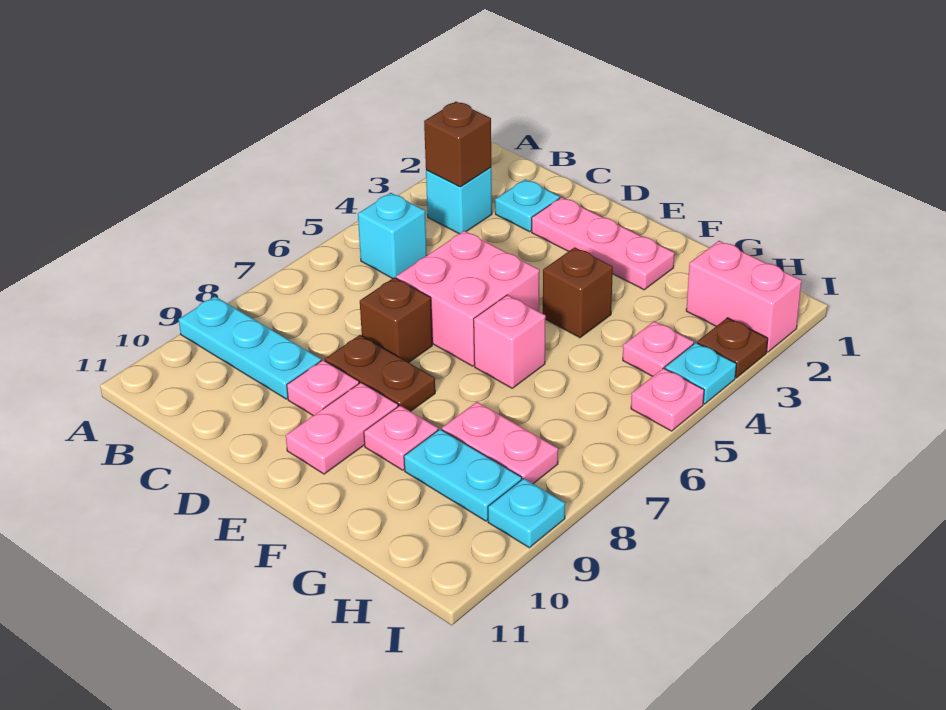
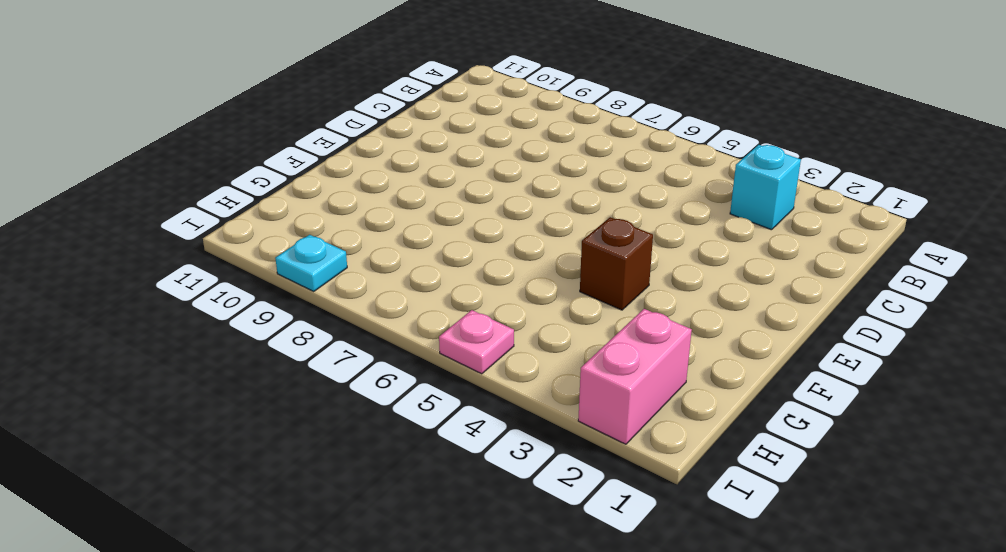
none -> cyan plate A9:C9 level 1
none -> cyan brick B5 level 1
none -> cyan plate C2 level 1

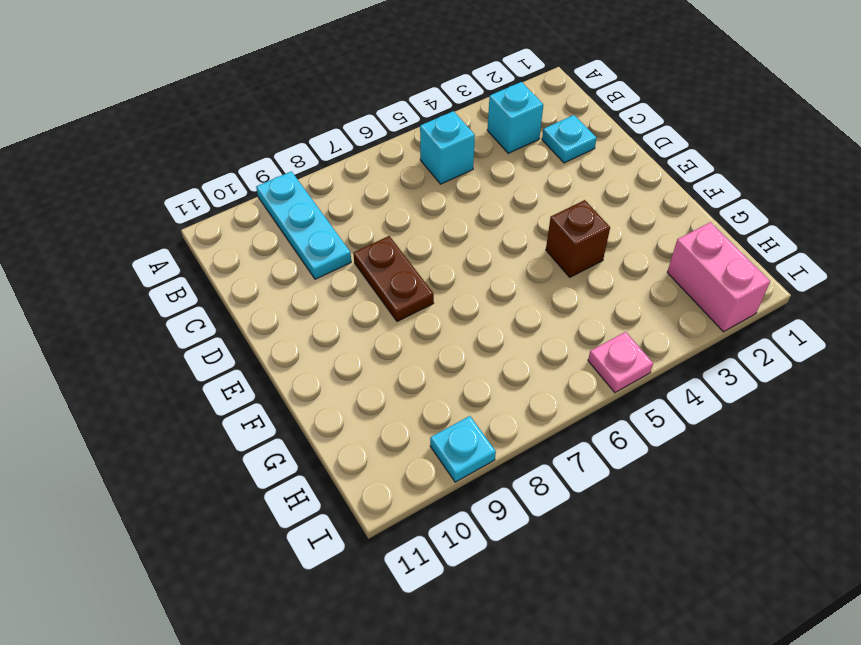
none -> pink plate D2:F2 level 1
none -> pink brick D5:E6 level 1
none -> brown brick D7 level 1

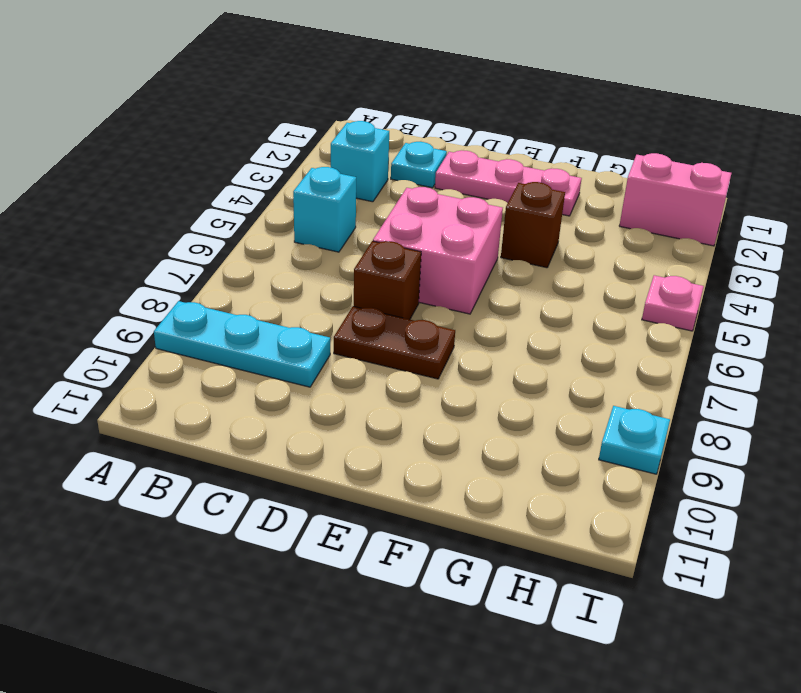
none -> pink plate D9 level 1
none -> pink plate E9:E10 level 1
none -> pink brick F6 level 1

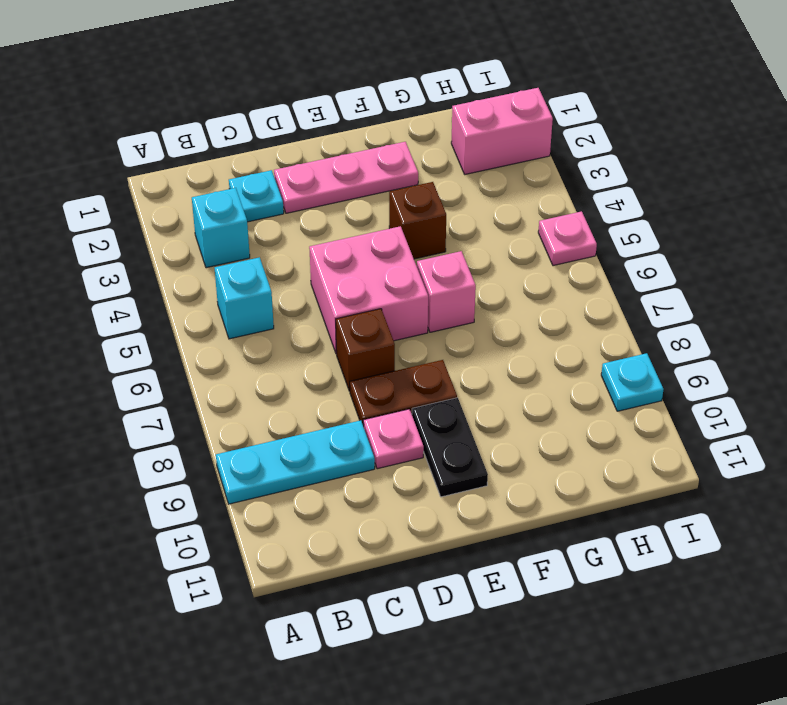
black plate E9:E10 level 1 -> pink plate E9:E10 level 1
none -> pink plate F9 level 1
none -> pink plate G8:H8 level 1
none -> cyan plate G9:H9 level 1

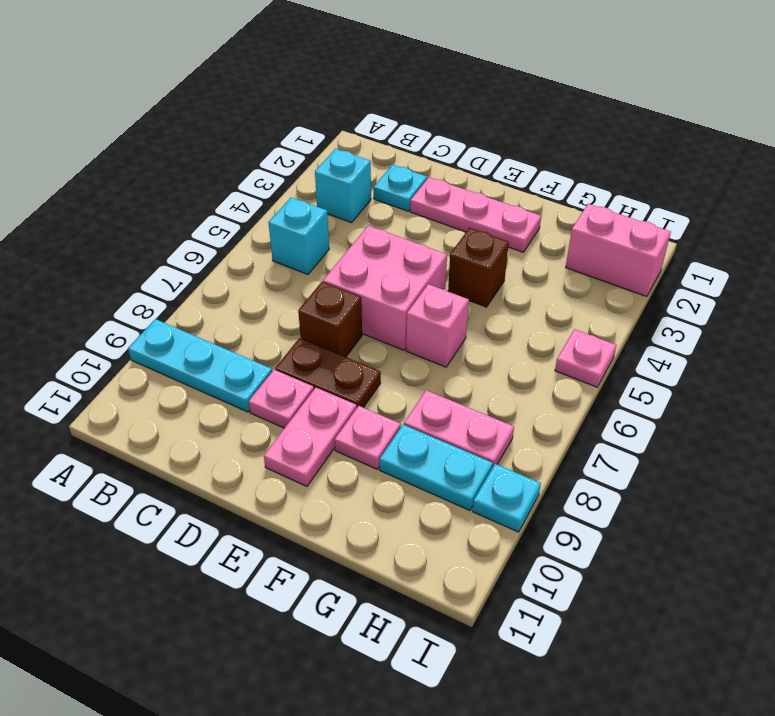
none -> pink plate H4 level 1
none -> brown plate I3 level 1
none -> cyan plate I4 level 1

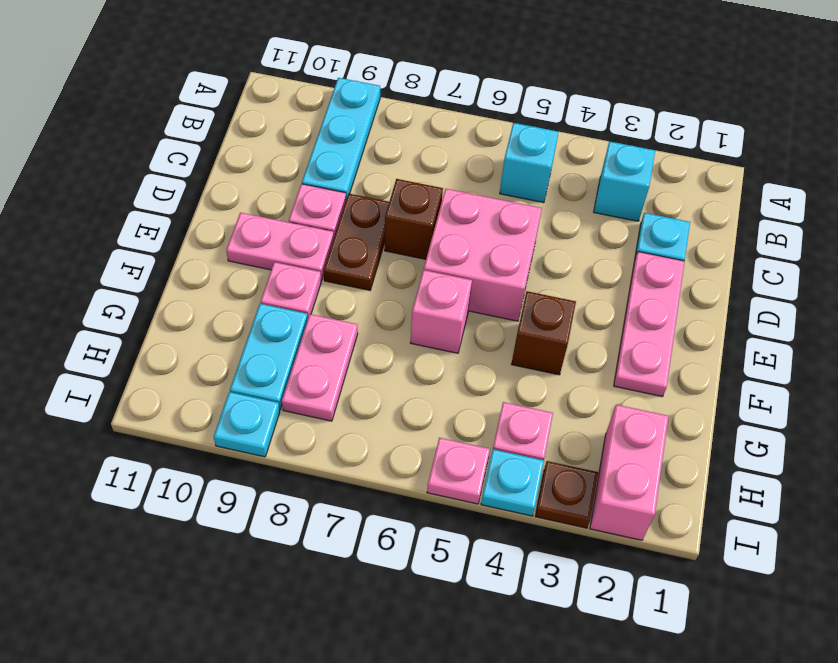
none -> brown brick B3 level 2

